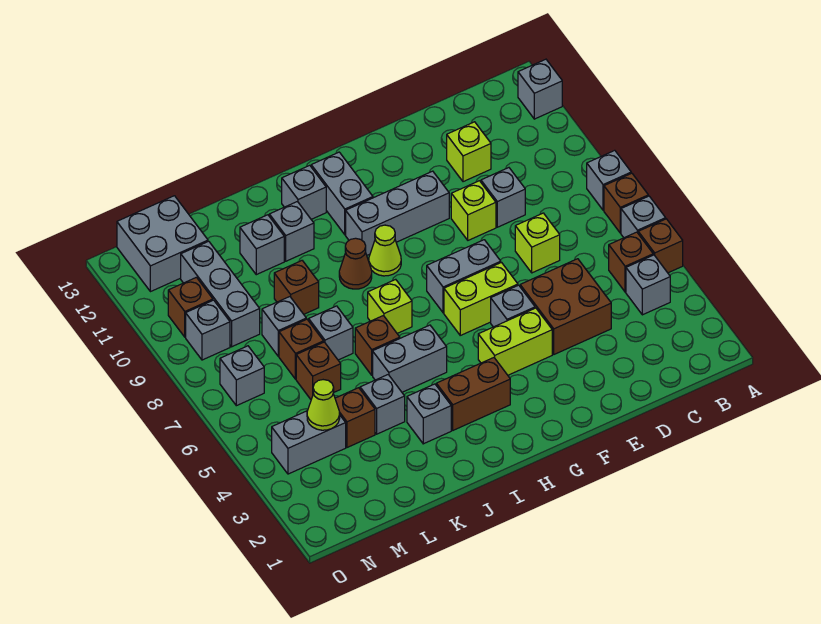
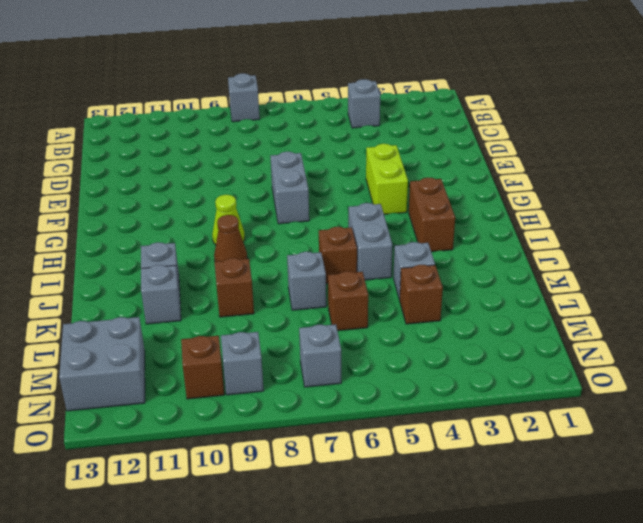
none -> brown brick A5 level 1
none -> grey brick A6 level 1
none -> brown brick A7 level 1
none -> grey brick A12 level 1

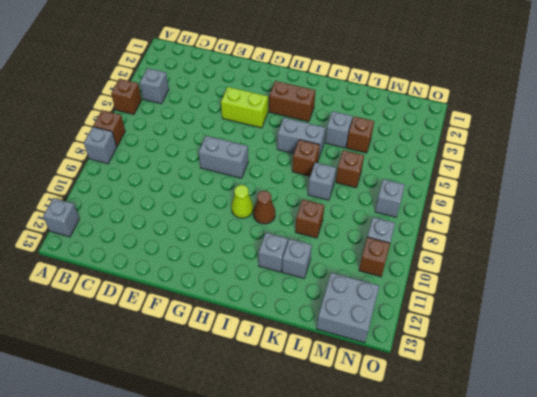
none -> grey brick A6 level 1
none -> brown brick B5 level 1
none -> brown brick D4:E5 level 1
none -> lime brick D7 level 1

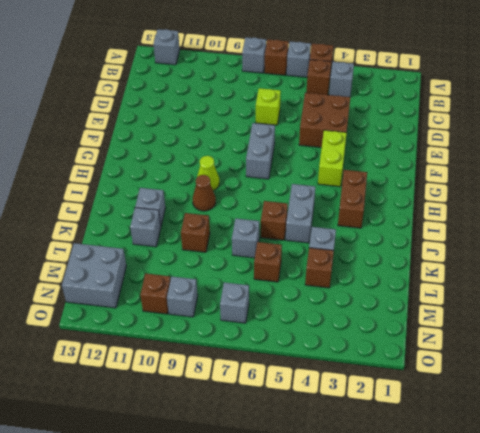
none -> grey brick D9 level 1
none -> lime brick D11 level 1
none -> lime brick E9 level 1
none -> grey brick F5 level 1

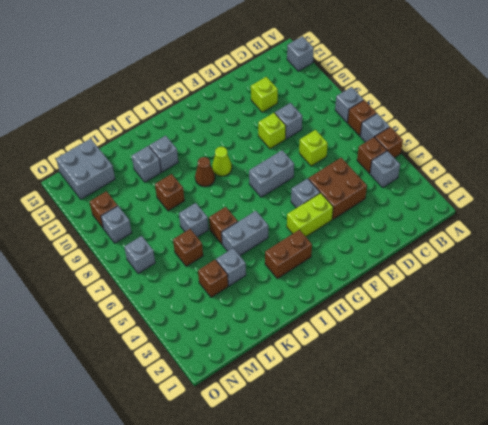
none -> lime brick F6:G6 level 1
none -> grey brick F10:H10 level 1
none -> grey brick H11:H12 level 1
none -> lime brick I7 level 1

